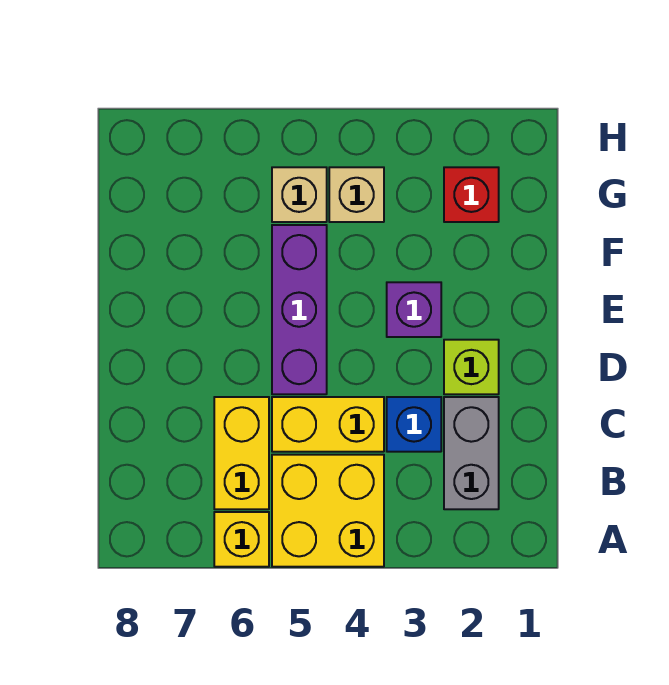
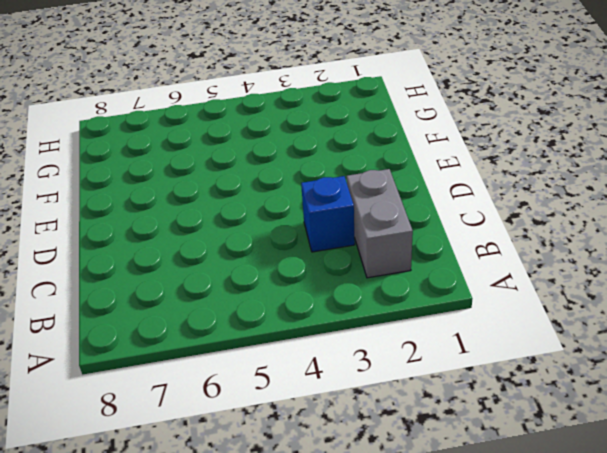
none -> yellow brick A4:B5 level 1
none -> yellow brick A6 level 1
none -> yellow brick B6:C6 level 1

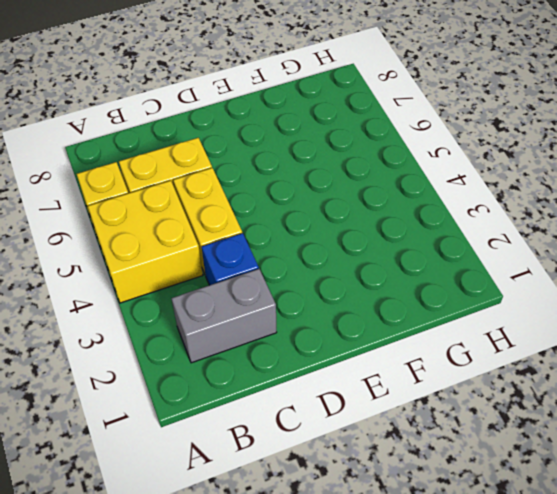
none -> lime brick D2 level 1
none -> purple brick D5:F5 level 1
none -> purple brick E3 level 1

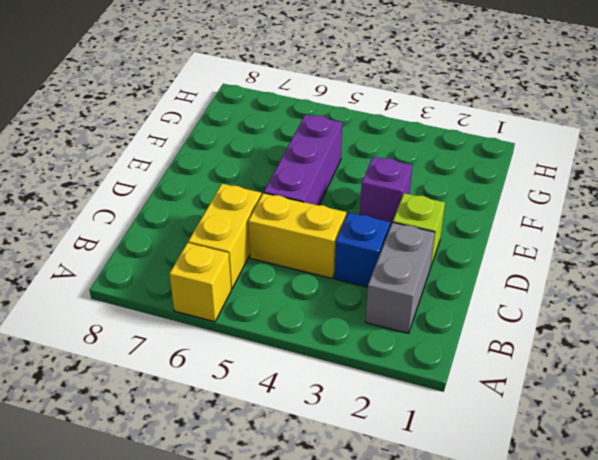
none -> yellow brick A4:B5 level 1
none -> red brick G2 level 1
none -> tan brick G4 level 1

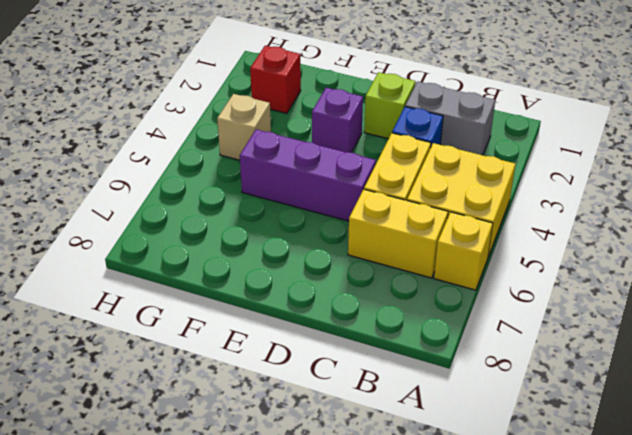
none -> tan brick G5 level 1

